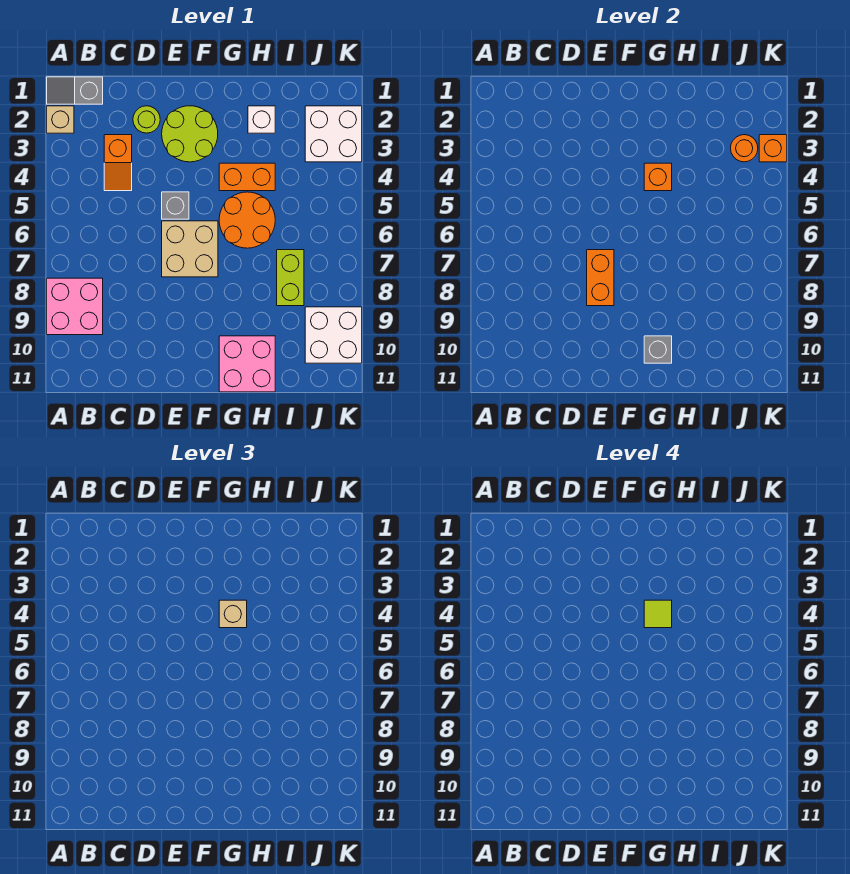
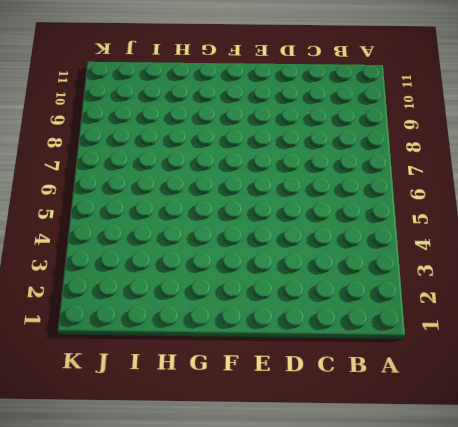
none -> grey slope A1:B1 level 1 top B
none -> tan brick A2 level 1
none -> pink brick A8:B9 level 1

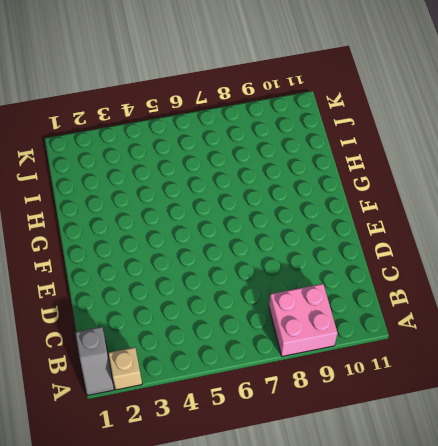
none -> orange slope C3:C4 level 1 top 3
none -> lime round brick D2 level 1
none -> lime round brick E2:F3 level 1

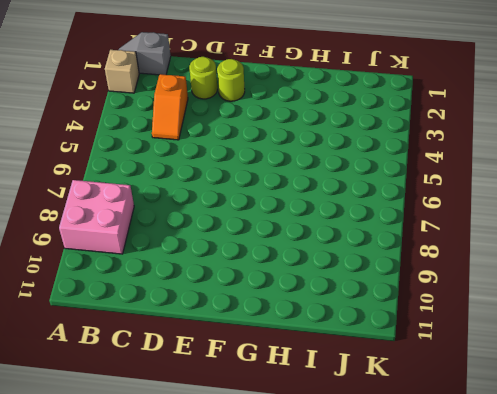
lime round brick E2 level 1 -> lime round brick E2:F3 level 1
none -> grey brick E5 level 1
none -> tan brick E6:F7 level 1
none -> orange brick G4:H4 level 1

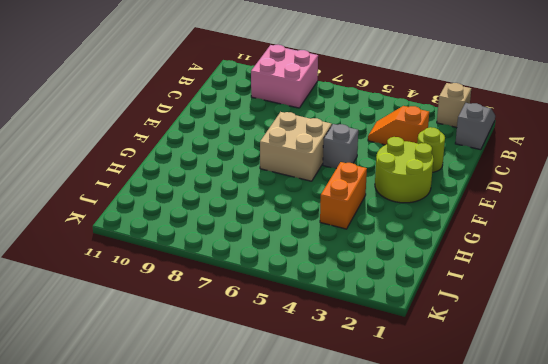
none -> orange round brick G5:H6 level 1
none -> pink brick G10:H11 level 1
none -> white brick H2 level 1

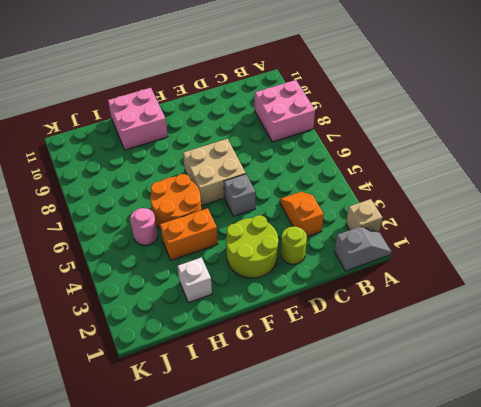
pink round brick I5 level 1 -> none
none -> lime brick I7:I8 level 1
none -> white brick J2:K3 level 1
none -> white brick J9:K10 level 1

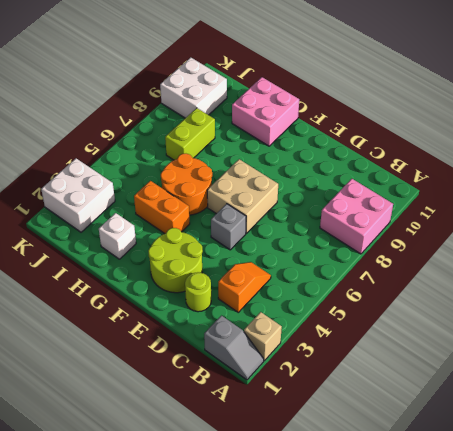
none -> orange brick E7:E8 level 2
none -> orange brick G4 level 2
none -> grey brick G10 level 2

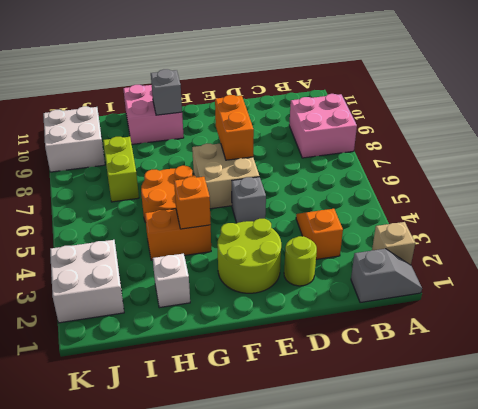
none -> orange round brick J3 level 2
none -> orange brick K3 level 2
none -> tan brick G4 level 3

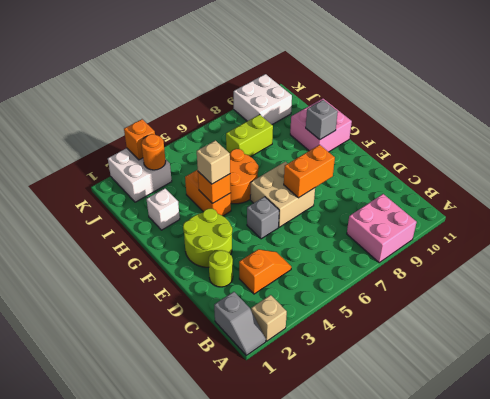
none -> lime tile G4 level 4

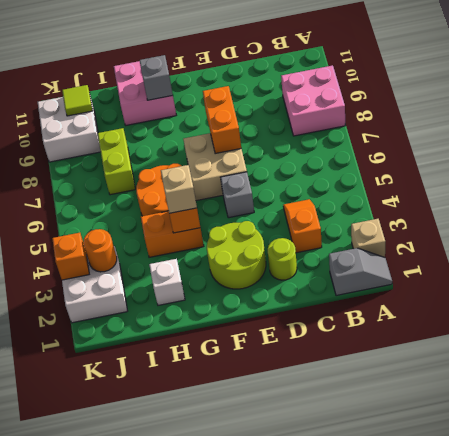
lime tile J10 level 2 -> lime tile G4 level 4

